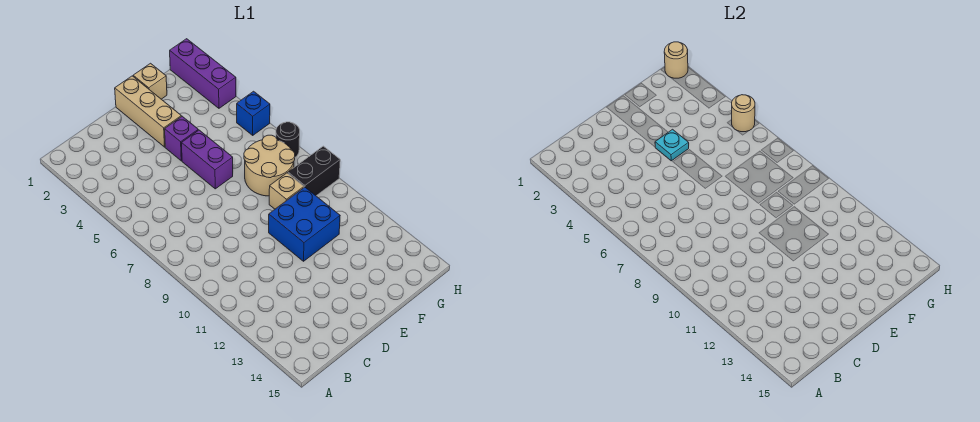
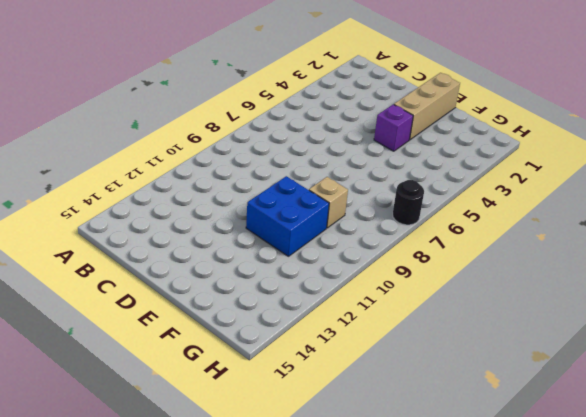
none -> purple brick E5:E6 level 1
none -> tan brick F1 level 1
none -> tan round brick F7:G8 level 1

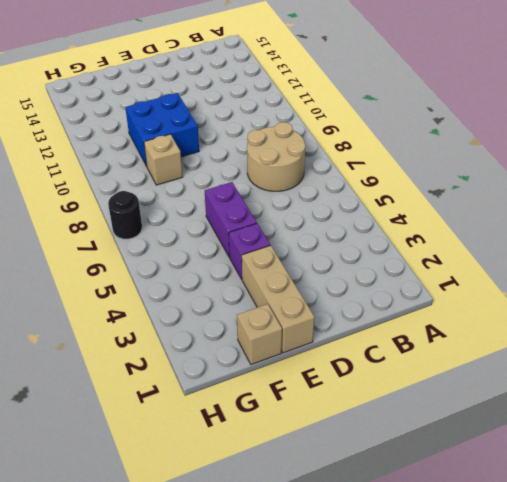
tan round brick B7:C8 level 1 -> tan round brick F7:G8 level 1
none -> black brick G9:H9 level 1
none -> purple brick H1:H3 level 1
none -> blue brick H5 level 1

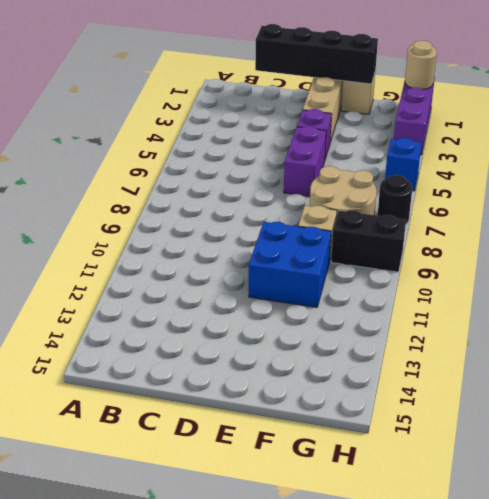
black brick C1:F1 level 2 -> none
none -> cyan plate E4 level 2
none -> tan round brick H5 level 2

